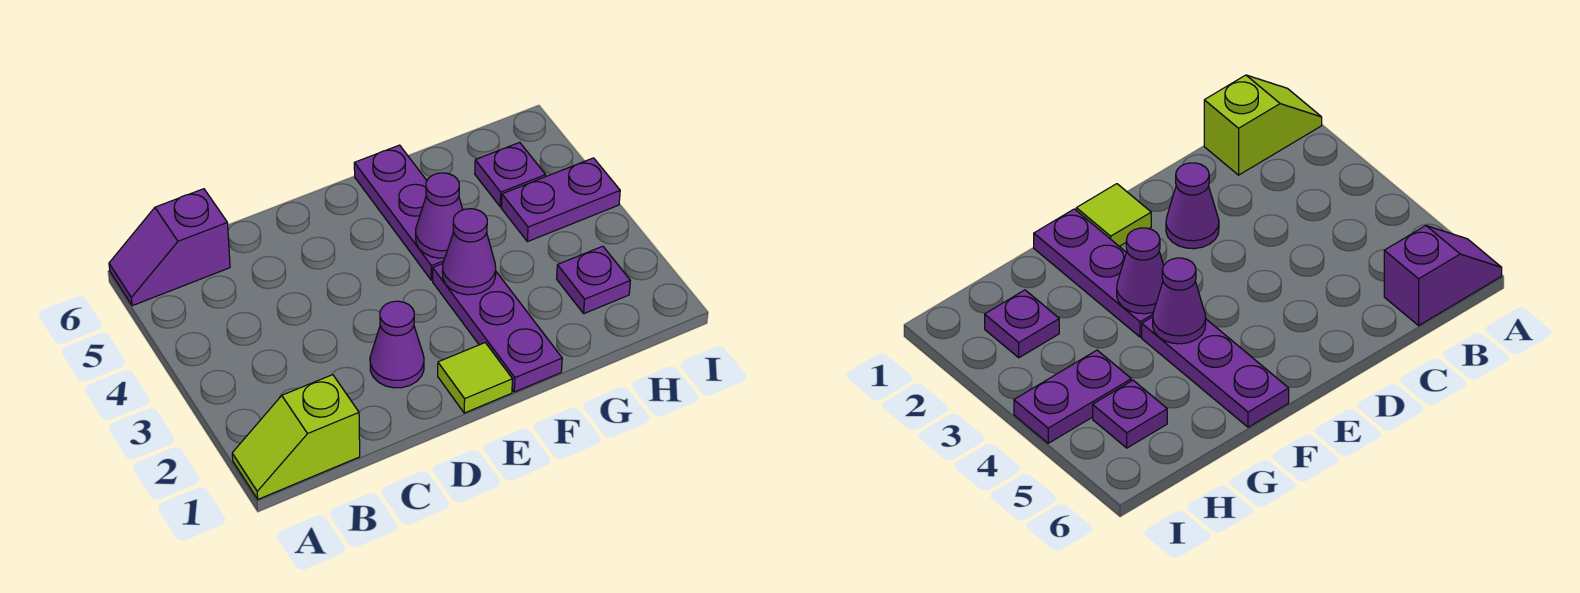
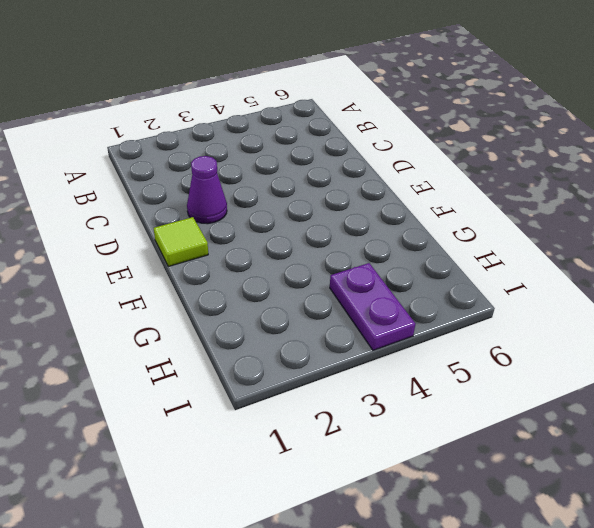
none -> lime slope A1:B1 level 1 top B
none -> purple slope A6:B6 level 1 top B

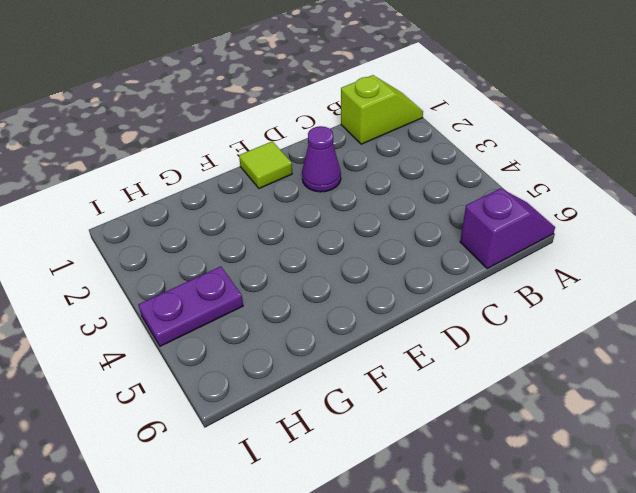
none -> purple plate F1:F3 level 1
none -> purple plate F4:F6 level 1

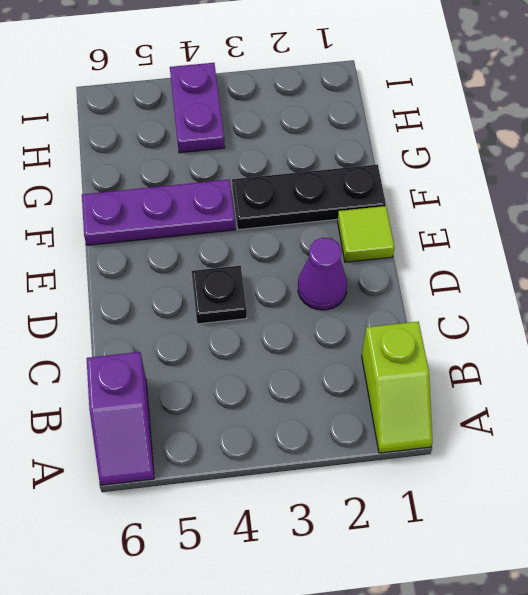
black plate D4 level 1 -> none
black plate F1:F3 level 1 -> purple plate F1:F3 level 1
none -> purple plate H2 level 1
none -> purple plate H5 level 1

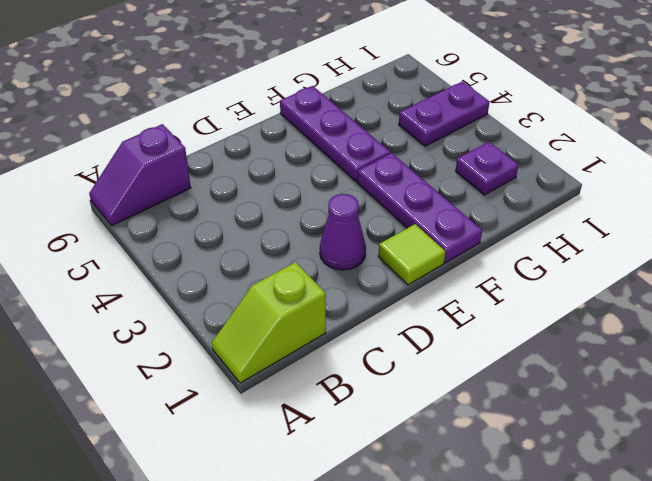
none -> purple plate H5 level 1
none -> purple cone F3 level 2

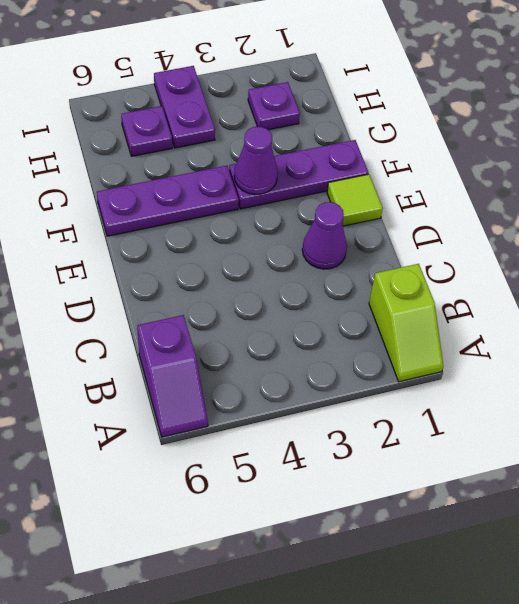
none -> purple cone F4 level 2

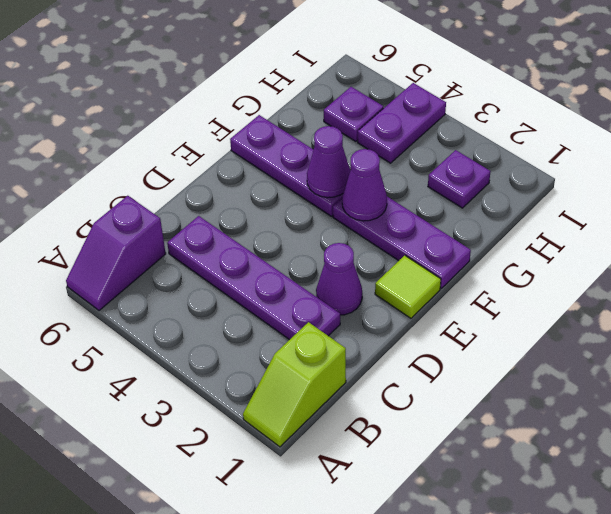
purple plate C2:C5 level 1 -> none

